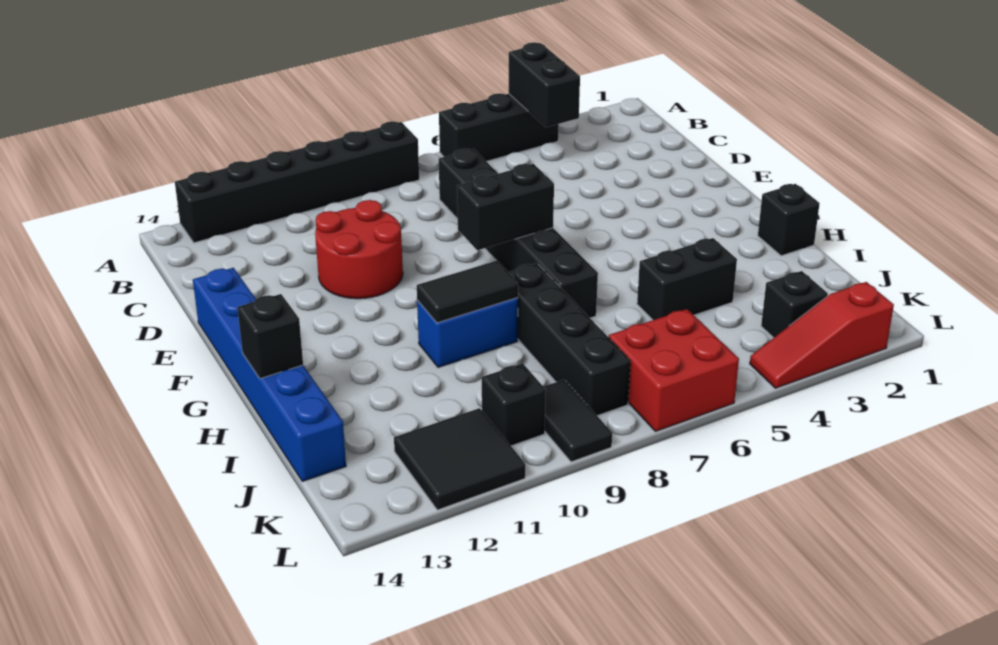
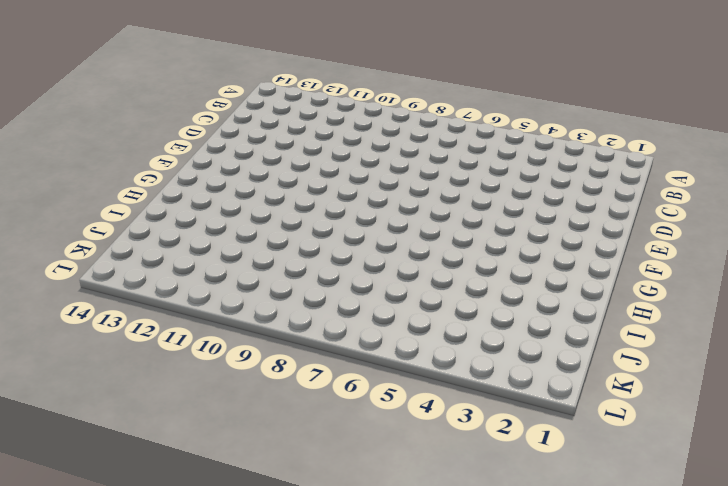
none -> black brick A4:A6 level 1
none -> black brick A8:A13 level 1
none -> black brick C7:H7 level 1

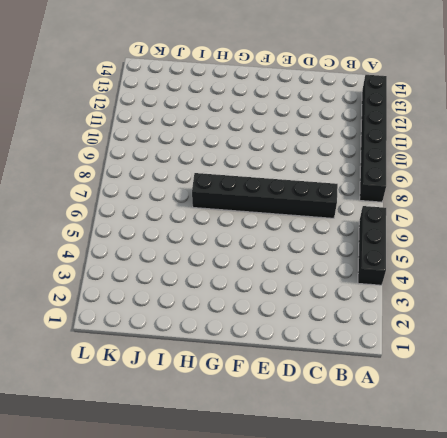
none -> red round brick D10:E11 level 1
none -> blue brick E14:J14 level 1
none -> black brick H1 level 1

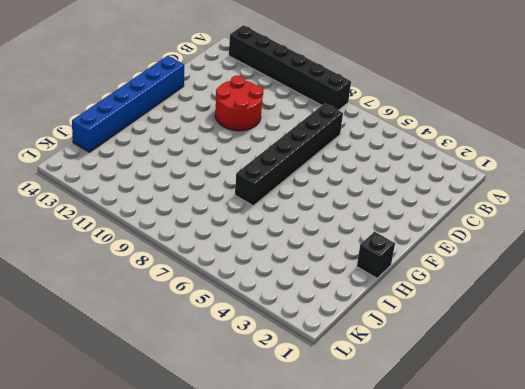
none -> black brick A4:A6 level 1
none -> black brick H8:K8 level 1
none -> blue brick H9:H10 level 1

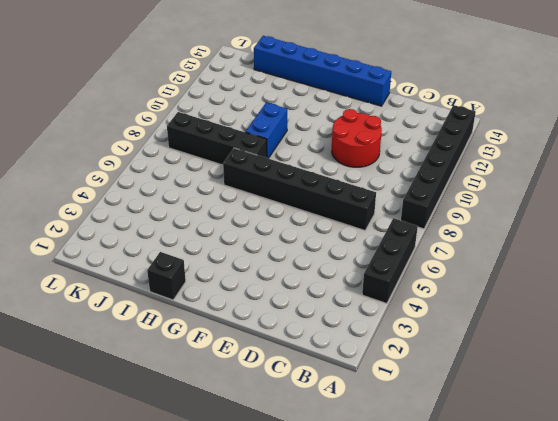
none -> black brick I4:I5 level 1
none -> black brick K3 level 1
none -> red brick K6:L7 level 1

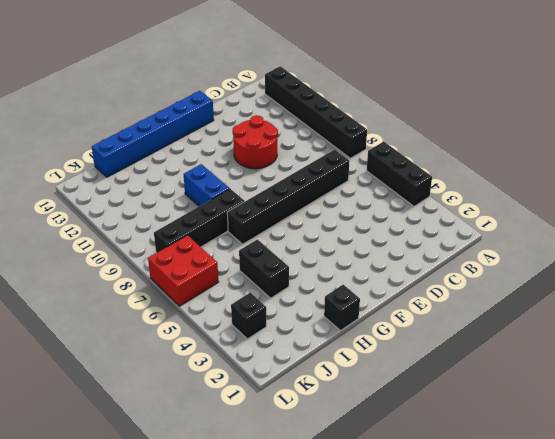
none -> black tile K9:L9 level 1
none -> black brick K10 level 1
none -> black tile K11:L12 level 1

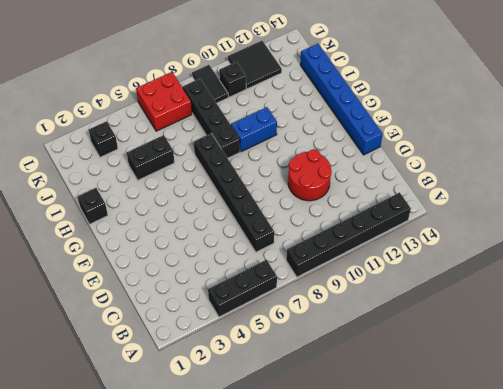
none -> red slope L2:L4 level 1 top 2
none -> black brick A4:B4 level 2
none -> black brick F7:F8 level 2

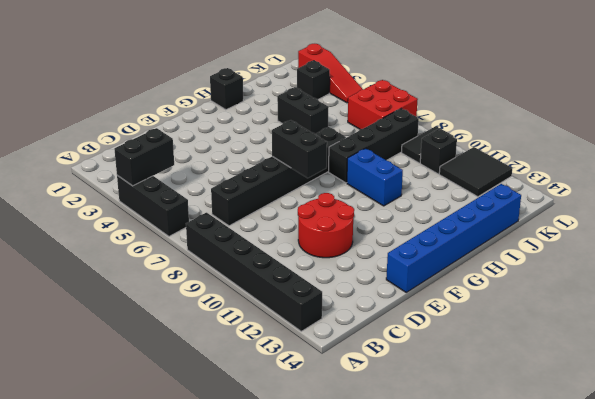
none -> black tile H9:H10 level 2
none -> black brick H14 level 2

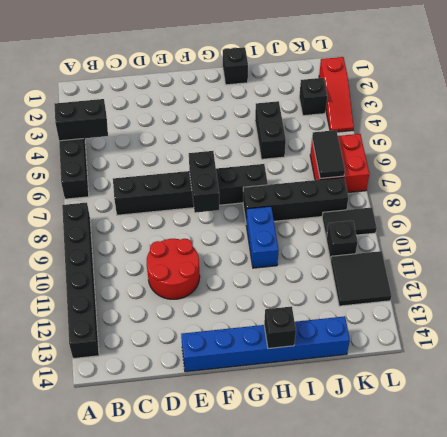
black tile K6:K7 level 2 -> black tile H9:H10 level 2

